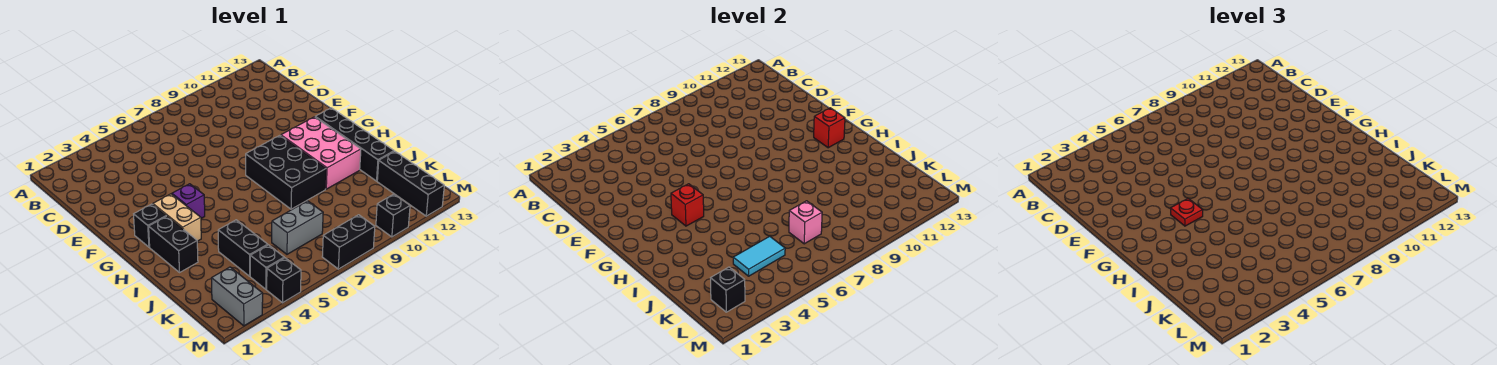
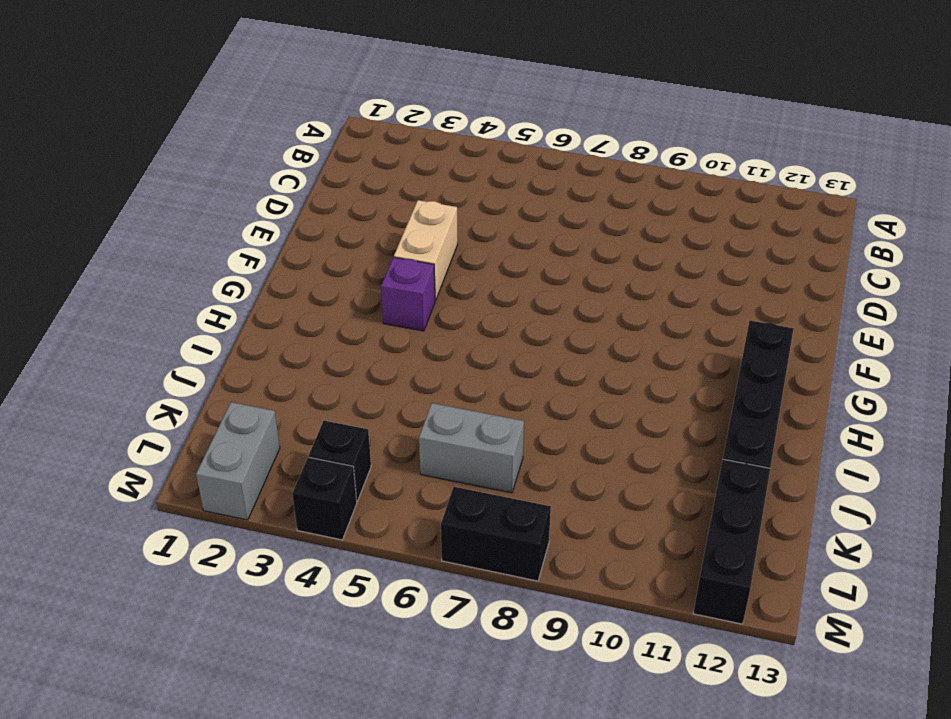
tan brick E4:F4 level 1 -> tan brick G3:H3 level 1
none -> black brick G2 level 1
none -> black brick G8:I9 level 1
none -> pink brick G10:I11 level 1

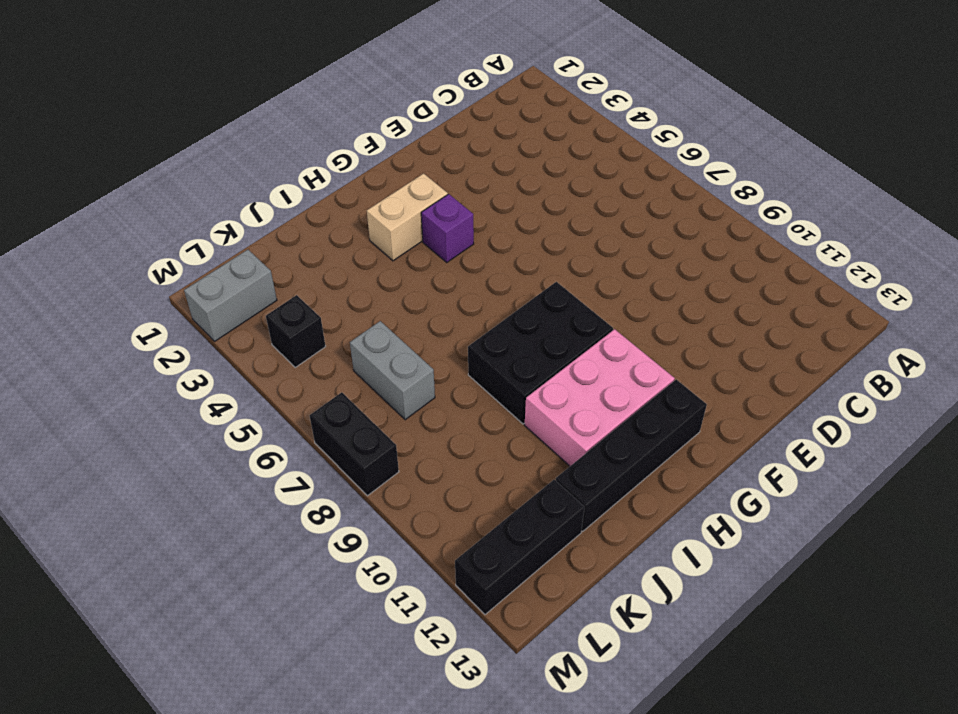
none -> black brick G2 level 1
none -> black brick H2:I2 level 1
none -> black brick J4:K4 level 1

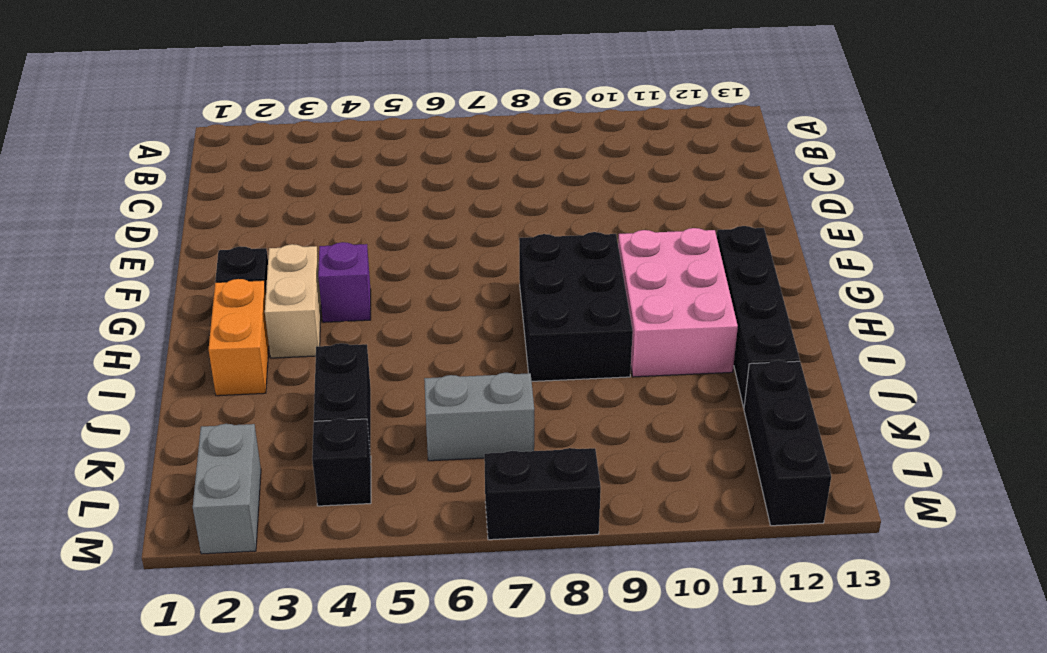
orange brick H2:I2 level 1 -> black brick H2:I2 level 1
none -> black brick M4 level 1
none -> black brick M10 level 1
none -> red brick G4 level 2

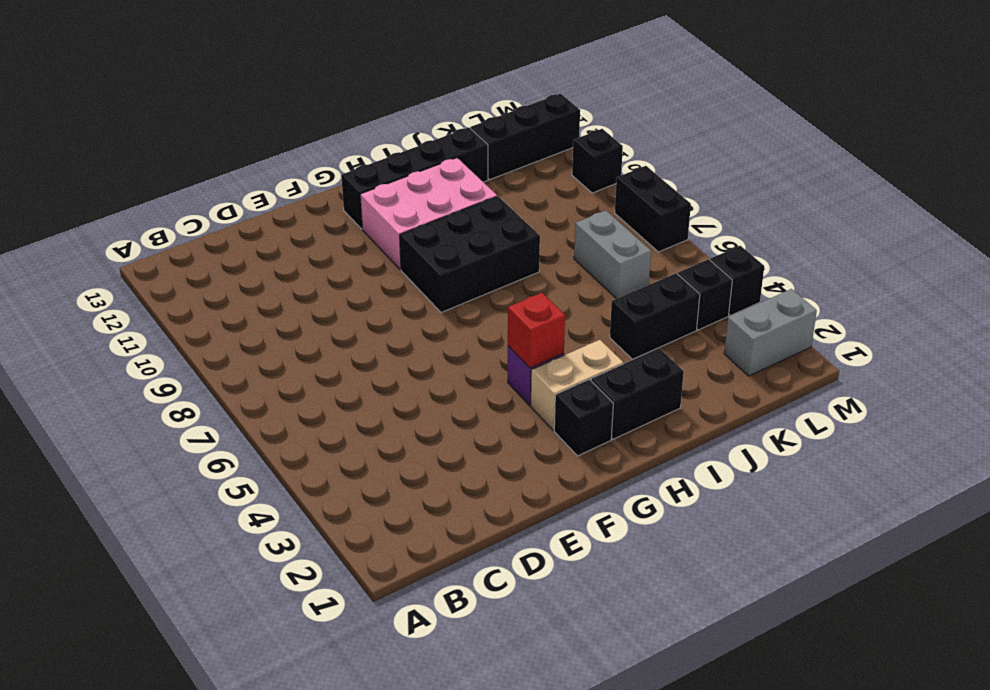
none -> red brick G12 level 2
none -> cyan tile K4:K5 level 2
none -> pink brick K7 level 2

